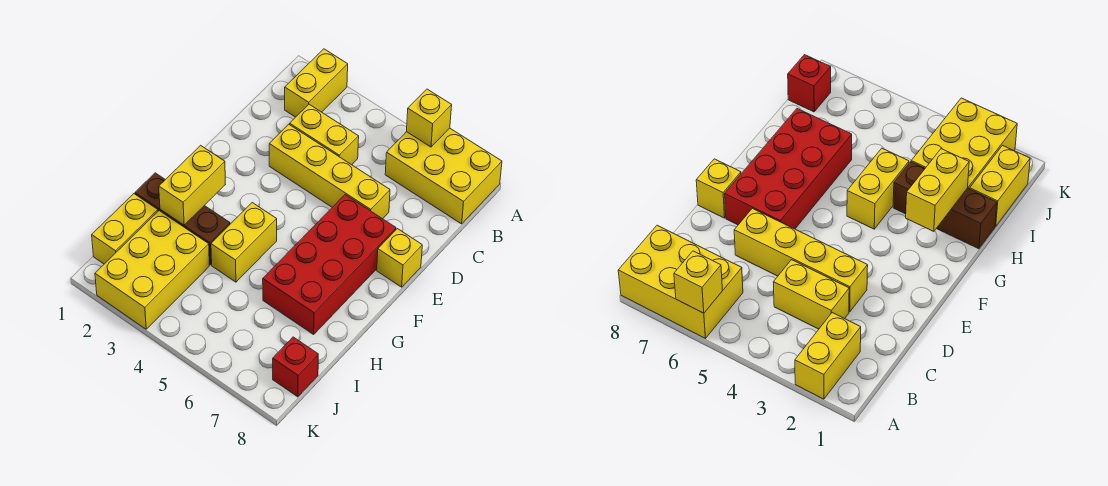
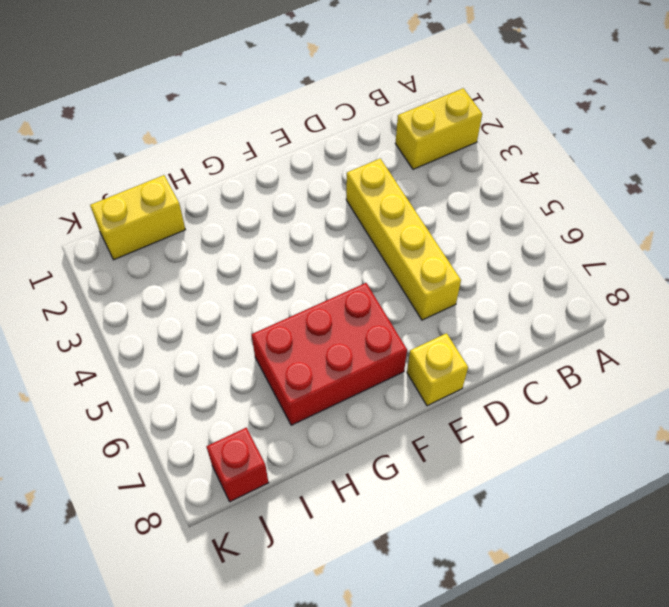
red brick F6:H7 level 1 -> red brick E6:H7 level 1
none -> yellow brick A6:B8 level 1
none -> yellow brick C3:C4 level 1
none -> yellow brick G4:H4 level 1

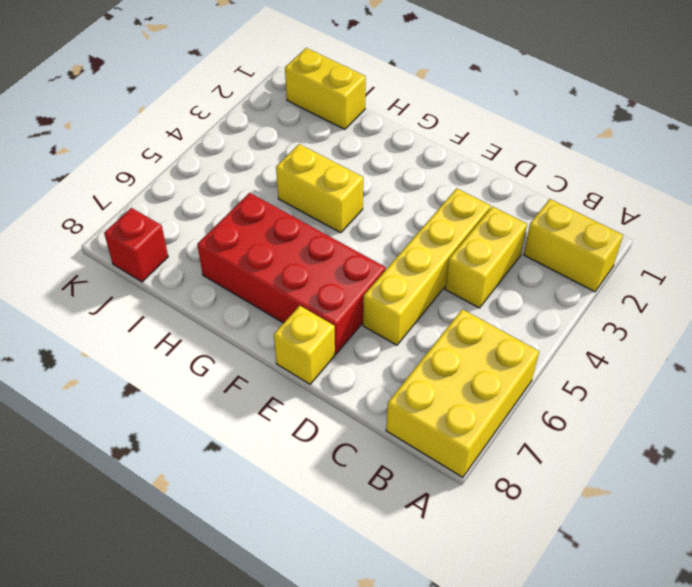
none -> brown brick H1:H3 level 1
none -> yellow brick I2:K3 level 1
none -> yellow brick A6 level 2

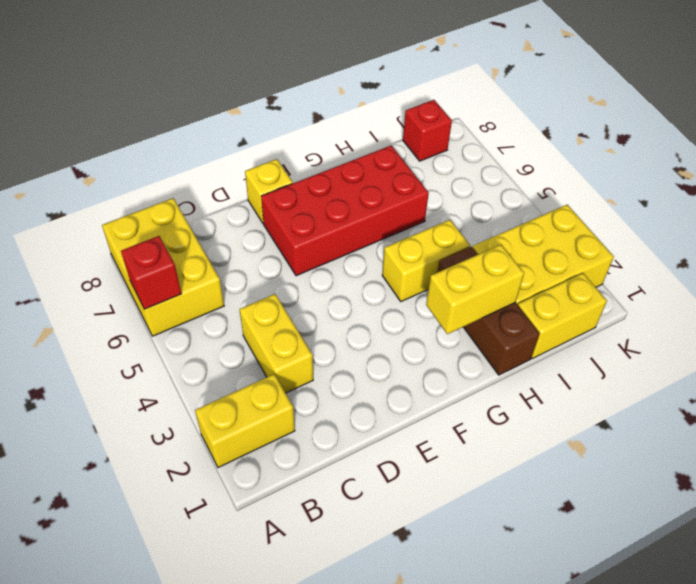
red brick A6 level 2 -> yellow brick A6 level 2
none -> yellow brick D3:D6 level 1

